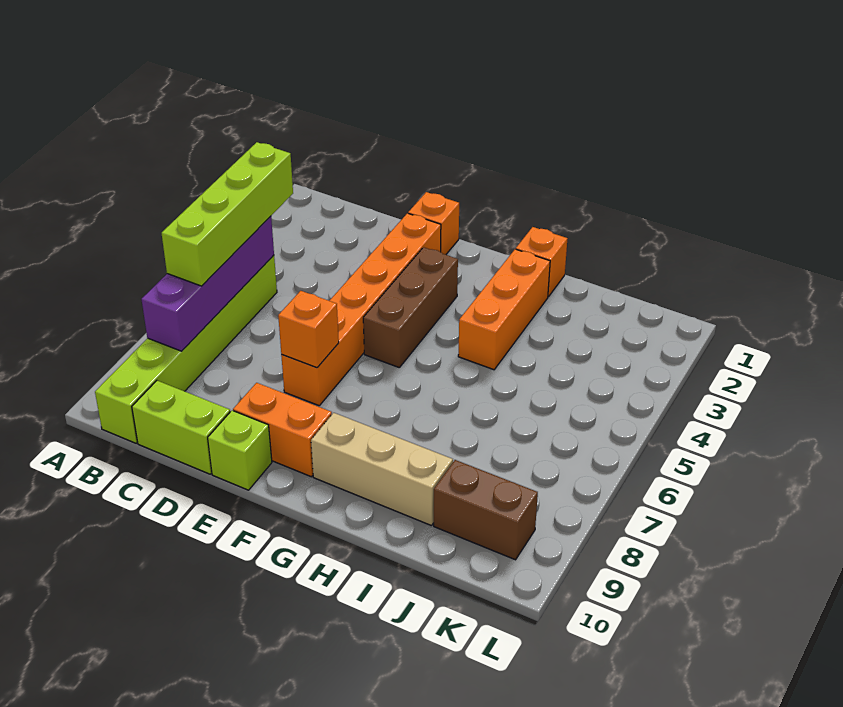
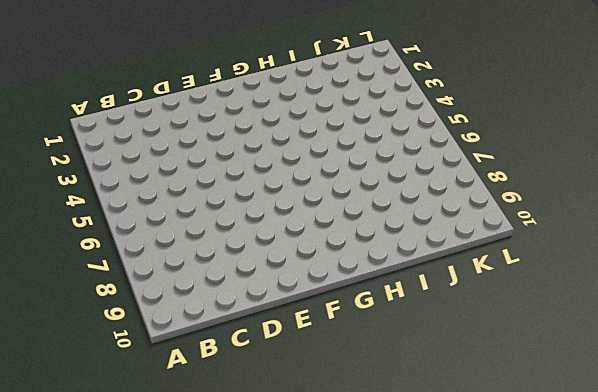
none -> lime brick B5:B10 level 1
none -> lime brick C10:D10 level 1
none -> orange brick E1 level 1

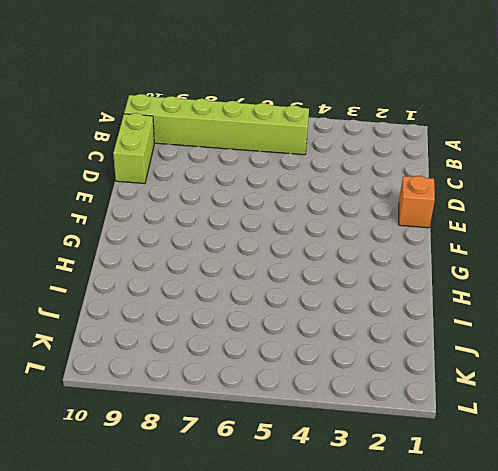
none -> orange brick E2:E7 level 1
none -> orange brick E9:F9 level 1
none -> lime brick E10 level 1

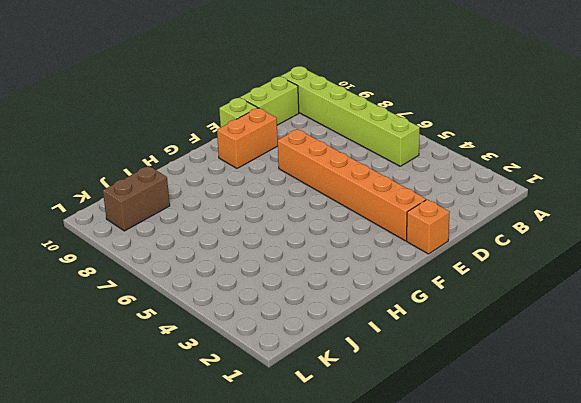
none -> brown brick F3:F5 level 1
none -> tan brick G9:I9 level 1
none -> orange brick H1 level 1

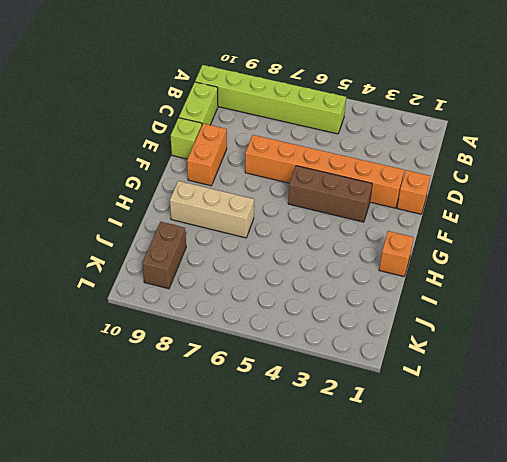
tan brick H7:H9 level 1 -> tan brick G9:I9 level 1
none -> orange brick H2:H4 level 1
none -> purple brick B5:B8 level 2
none -> orange brick E7 level 2

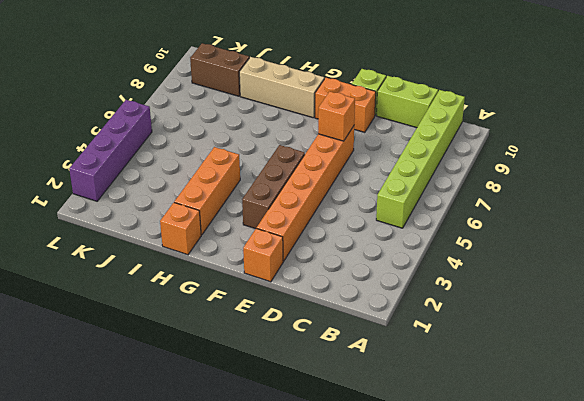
purple brick L2:L5 level 1 -> purple brick B5:B8 level 2
none -> lime brick B4:B7 level 3

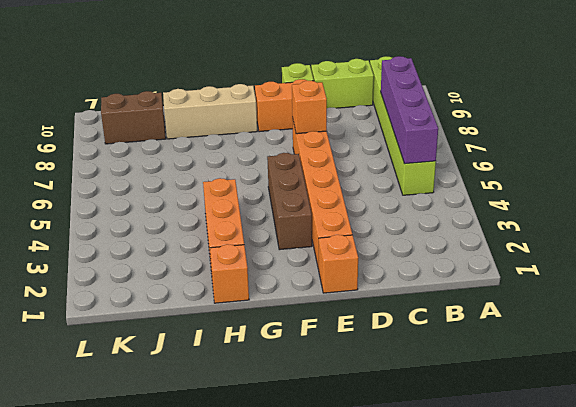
none -> lime brick B4:B7 level 3

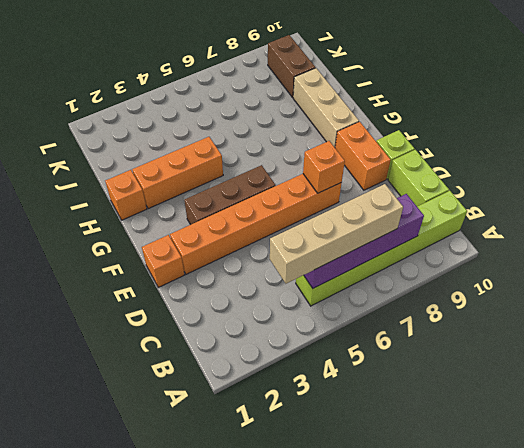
tan brick B4:B7 level 3 -> lime brick B4:B7 level 3

